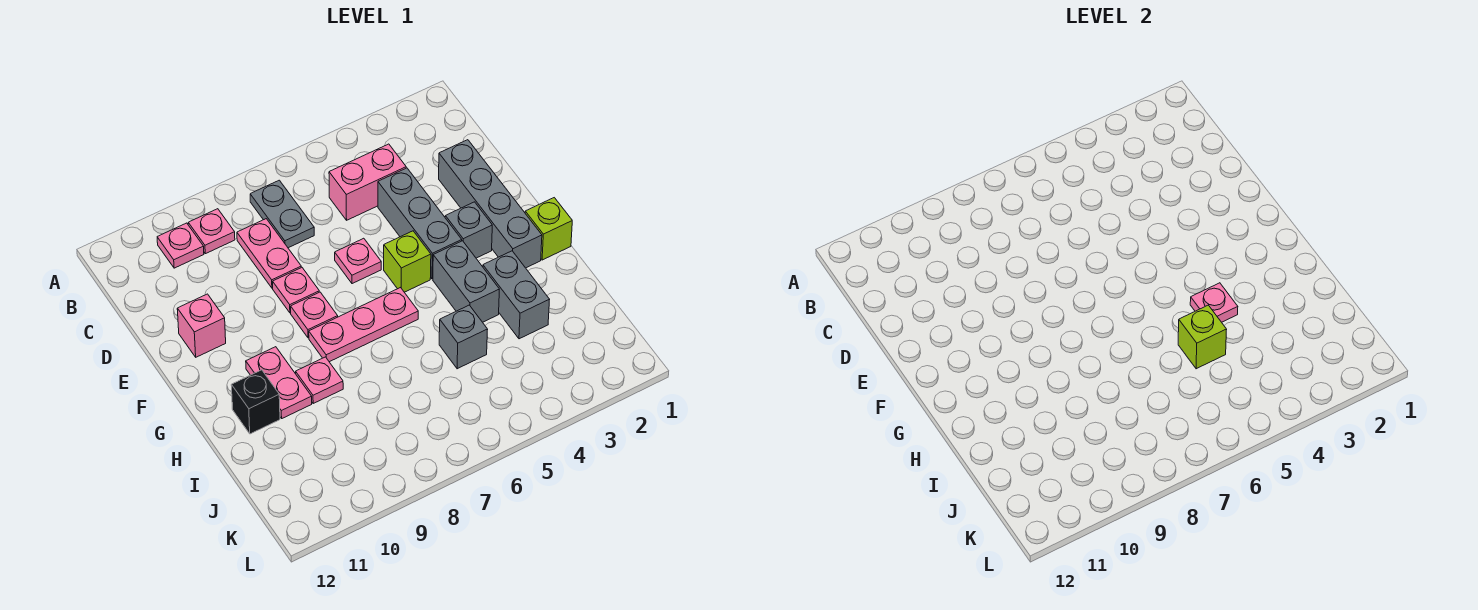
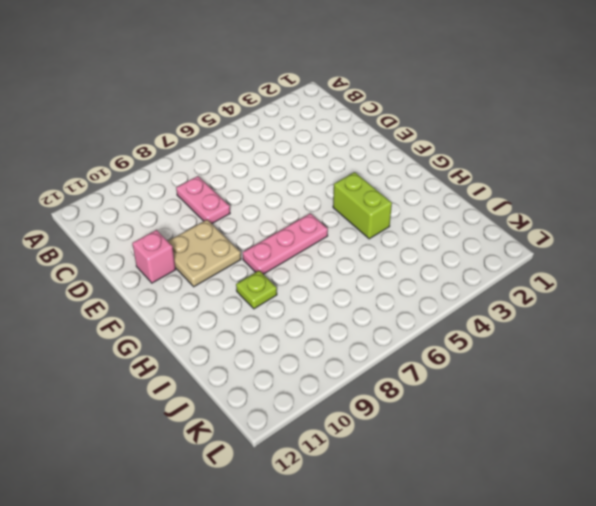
tan plate E9:F10 level 1 -> none
lime brick G4:H4 level 1 -> grey brick G4:H4 level 1
lime plate H9 level 1 -> pink plate H9 level 1
none -> grey plate B7:C7 level 1
none -> pink plate B9 level 1
none -> pink plate B10 level 1

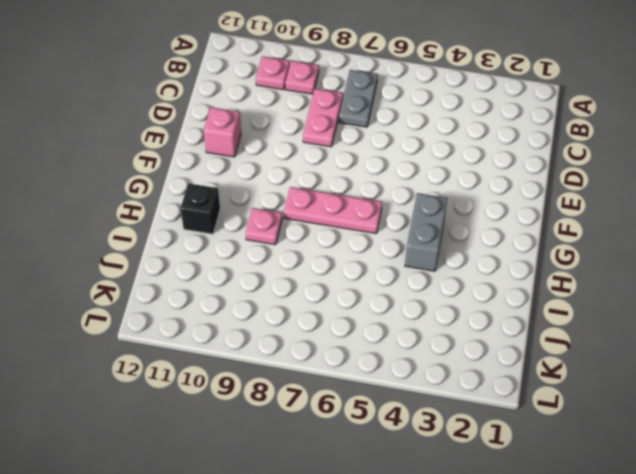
none -> pink brick C4:C5 level 1
none -> grey brick D2:G2 level 1
none -> grey brick D4:F4 level 1

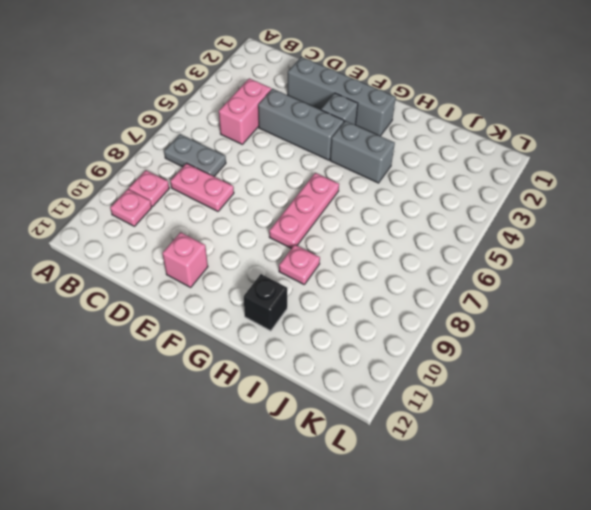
none -> pink plate E6 level 1
none -> pink plate E8 level 1
none -> lime brick F5 level 1

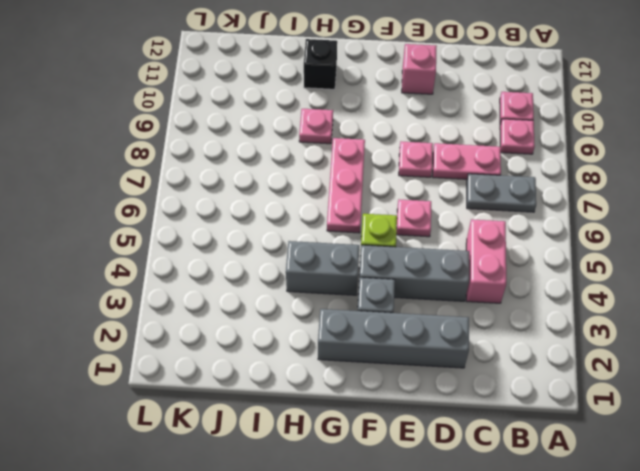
none -> pink plate F8 level 1
none -> lime brick G1 level 1
none -> pink plate G10:H10 level 1

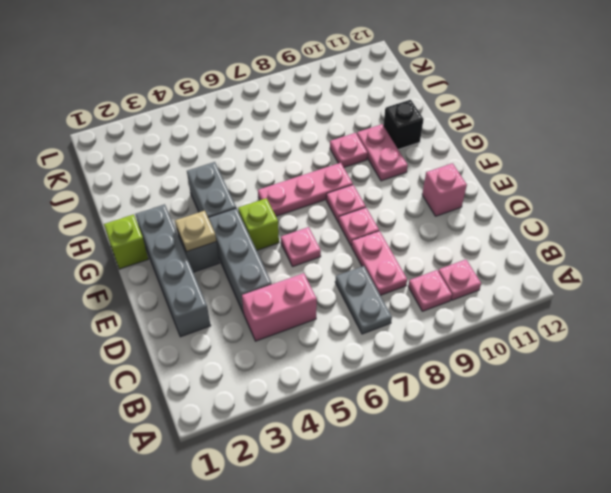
tan plate F3 level 2 -> none
none -> grey brick H3:I3 level 1
none -> grey brick I5 level 1
none -> pink plate H4 level 2

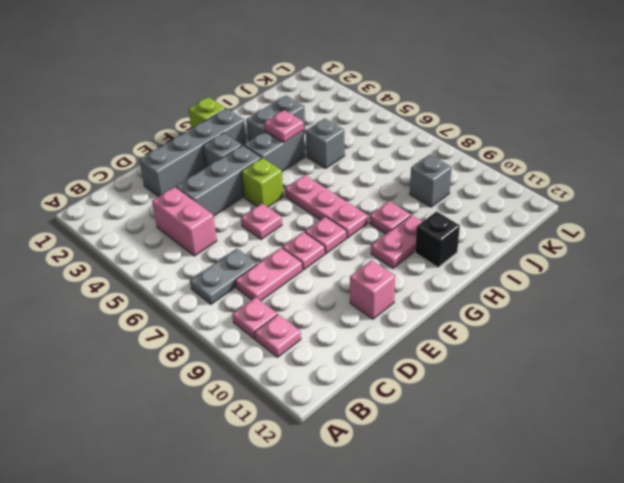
grey brick J9 level 1 -> none
none -> lime brick I5 level 2

